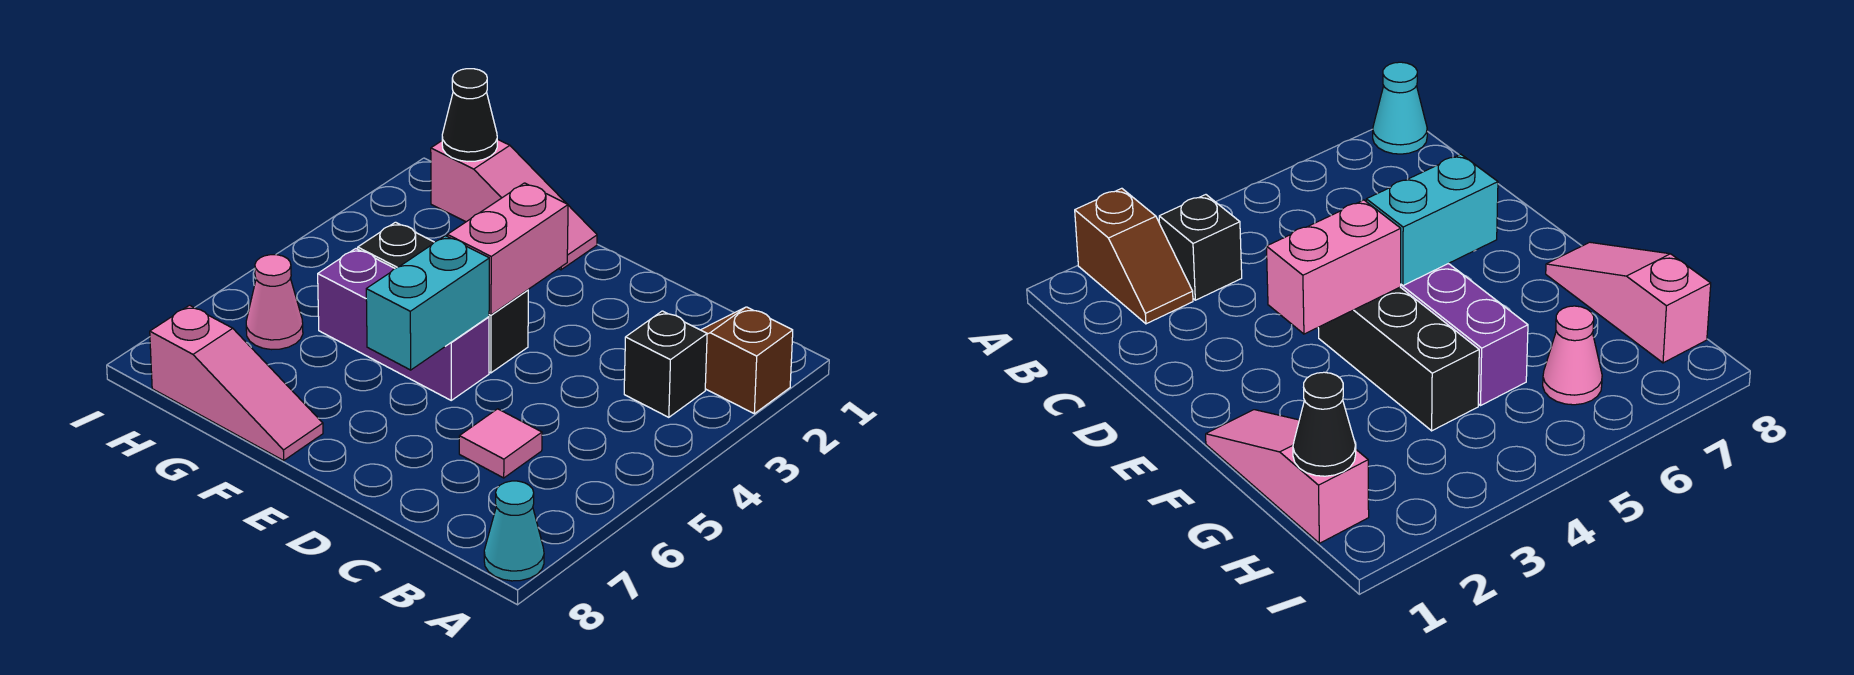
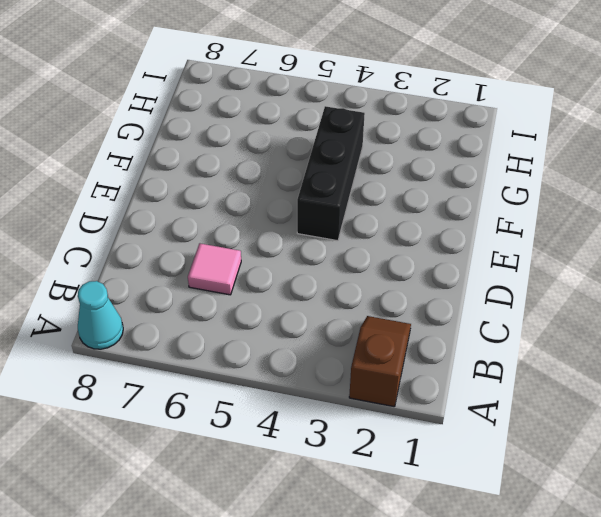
none -> black brick B3 level 1
none -> purple brick E5:G5 level 1
none -> pink slope F1:H1 level 1 top H

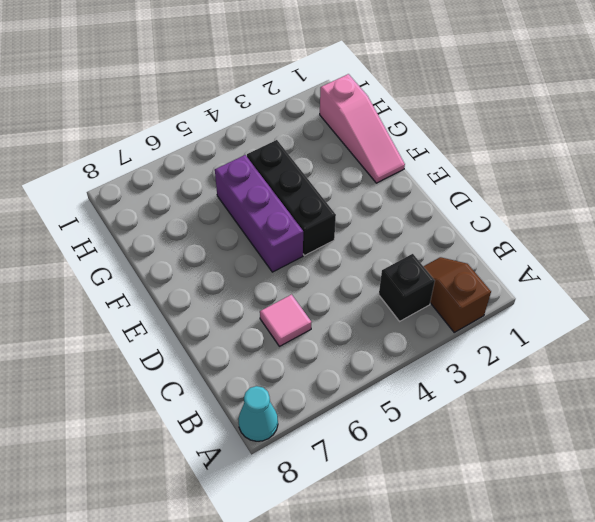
none -> pink slope F8:H8 level 1 top H
none -> pink cone H6 level 1
none -> pink brick E3:E4 level 2

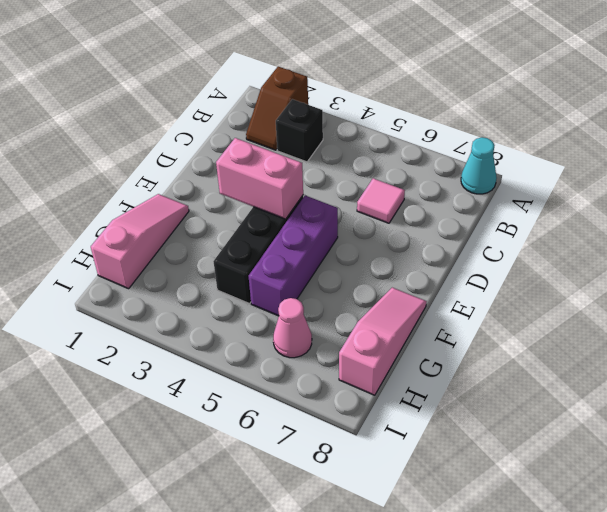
none -> cyan brick E5:E6 level 2
none -> black cone H1 level 2

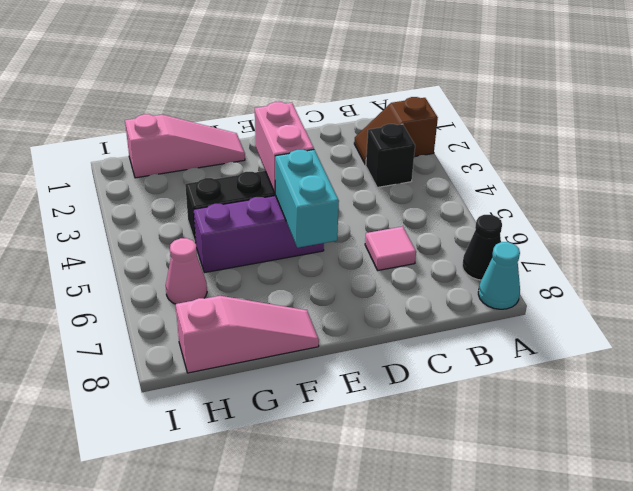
black cone A7 level 1 -> black cone H1 level 2

